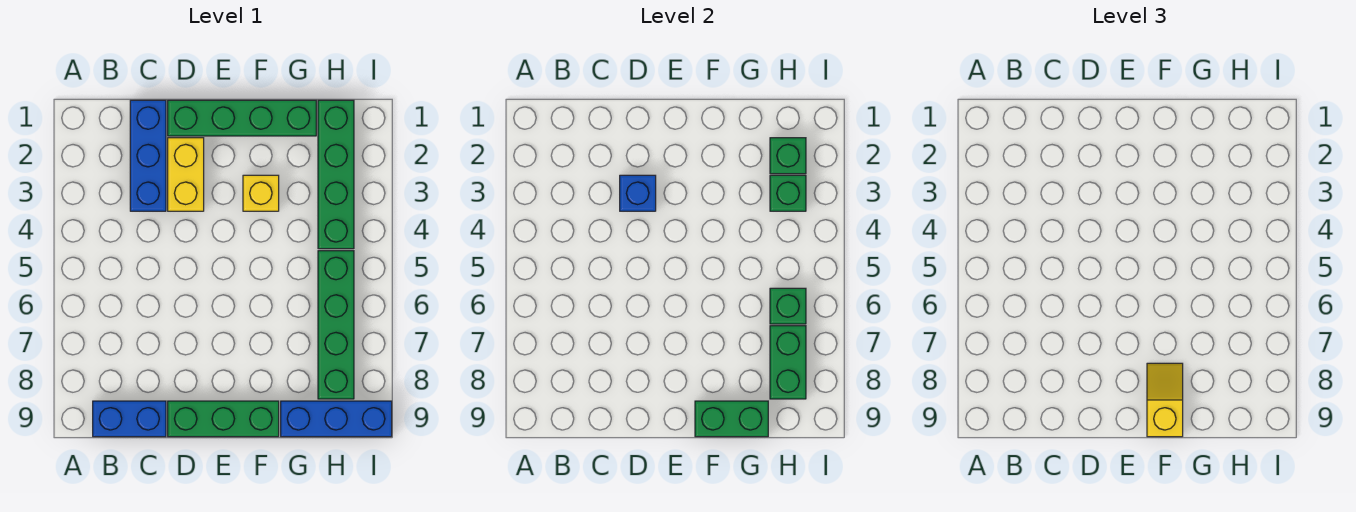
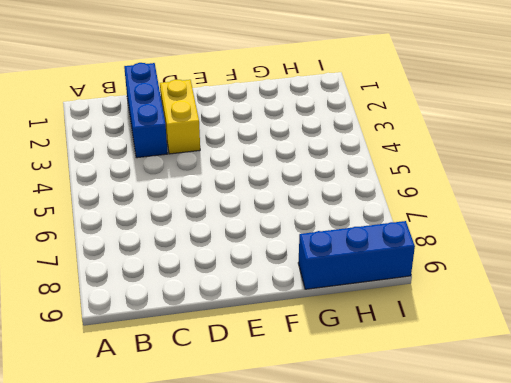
none -> blue brick B9:C9 level 1
none -> green brick D1:G1 level 1
none -> green brick D9:F9 level 1

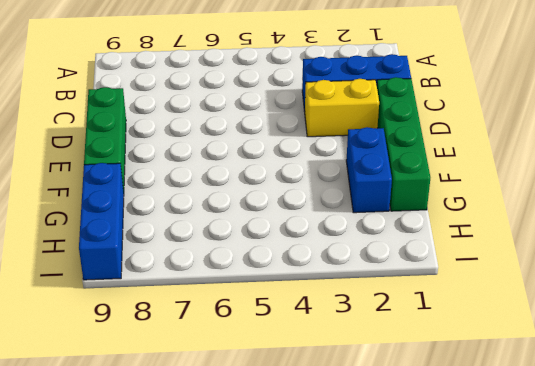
blue brick F2:G2 level 1 -> blue brick B9:C9 level 1
none -> yellow brick F3 level 1
none -> green brick H1:H4 level 1
none -> green brick H5:H8 level 1

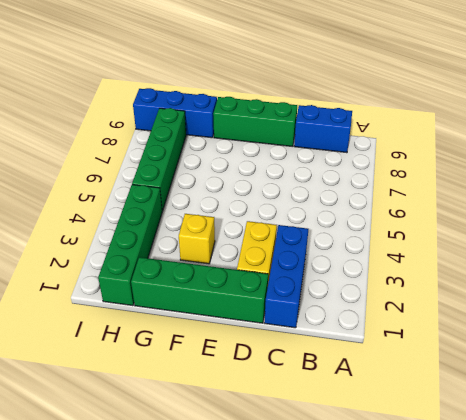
none -> blue brick D3 level 2
none -> green brick F9:G9 level 2
none -> green brick H2 level 2

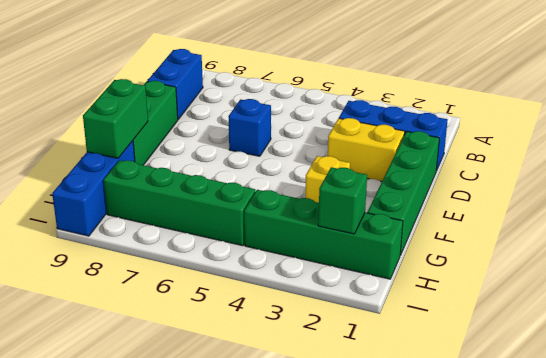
blue brick D6 level 1 -> blue brick D3 level 2
none -> green brick H3 level 2
none -> green brick H6 level 2
none -> green brick H7:H8 level 2

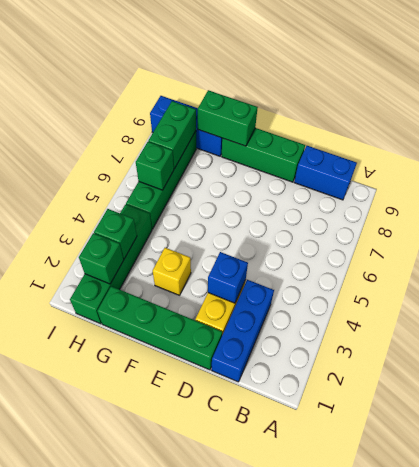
none -> yellow slope F8:F9 level 3 top 9

